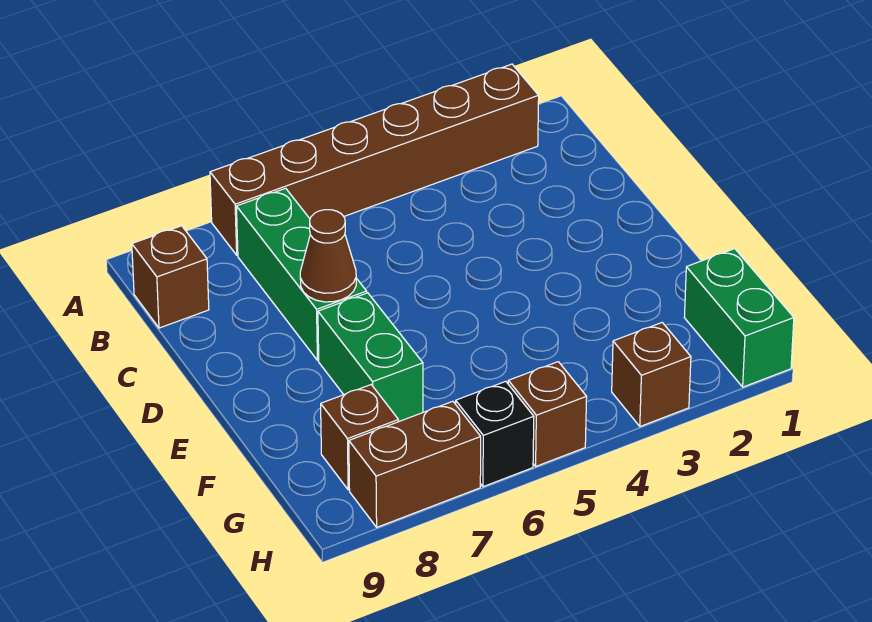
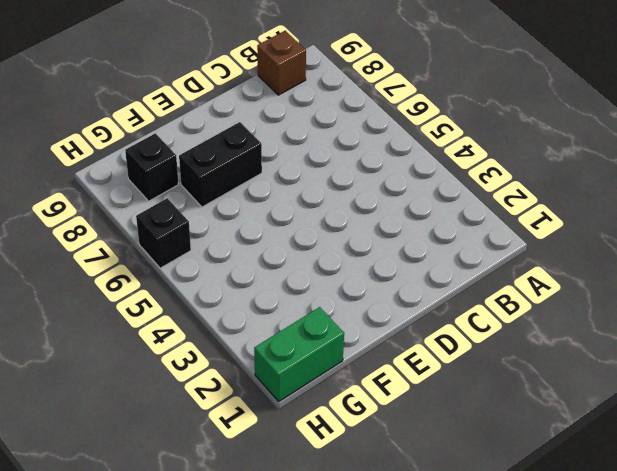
black brick E7:F7 level 1 -> green brick E7:F7 level 1
black brick G8 level 1 -> brown brick G8 level 1
none -> brown brick A2:A7 level 1
none -> green brick B7:D7 level 1

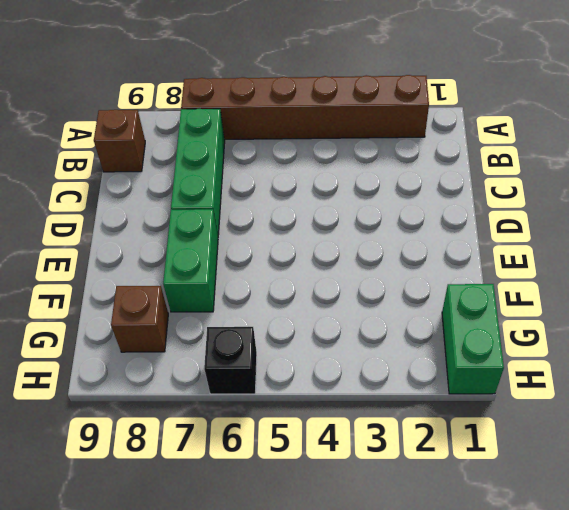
none -> brown brick H3 level 1
none -> brown brick H5 level 1

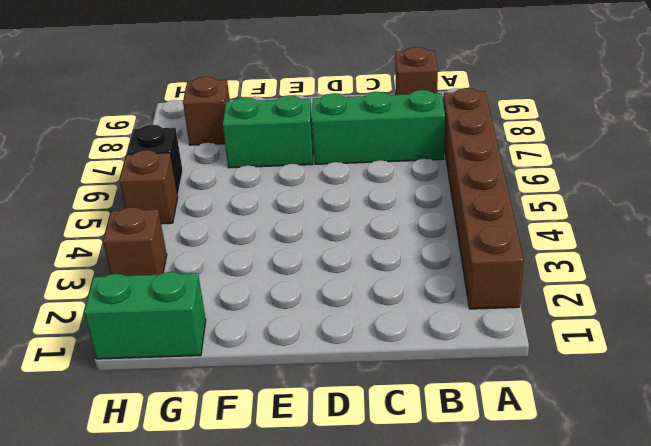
none -> brown brick H7:H8 level 1
none -> brown cone D7 level 2

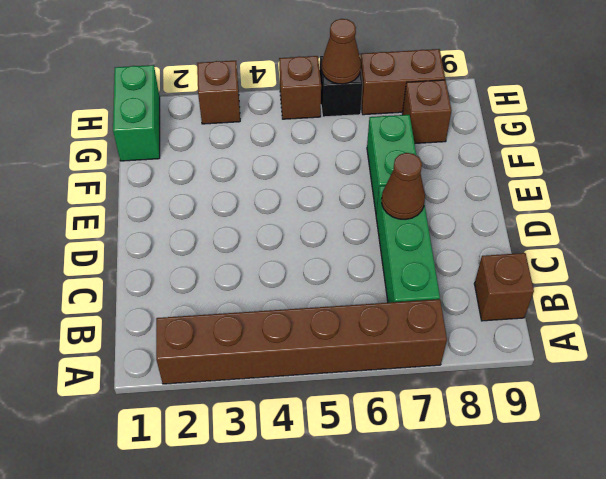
brown cone H6 level 2 -> none

